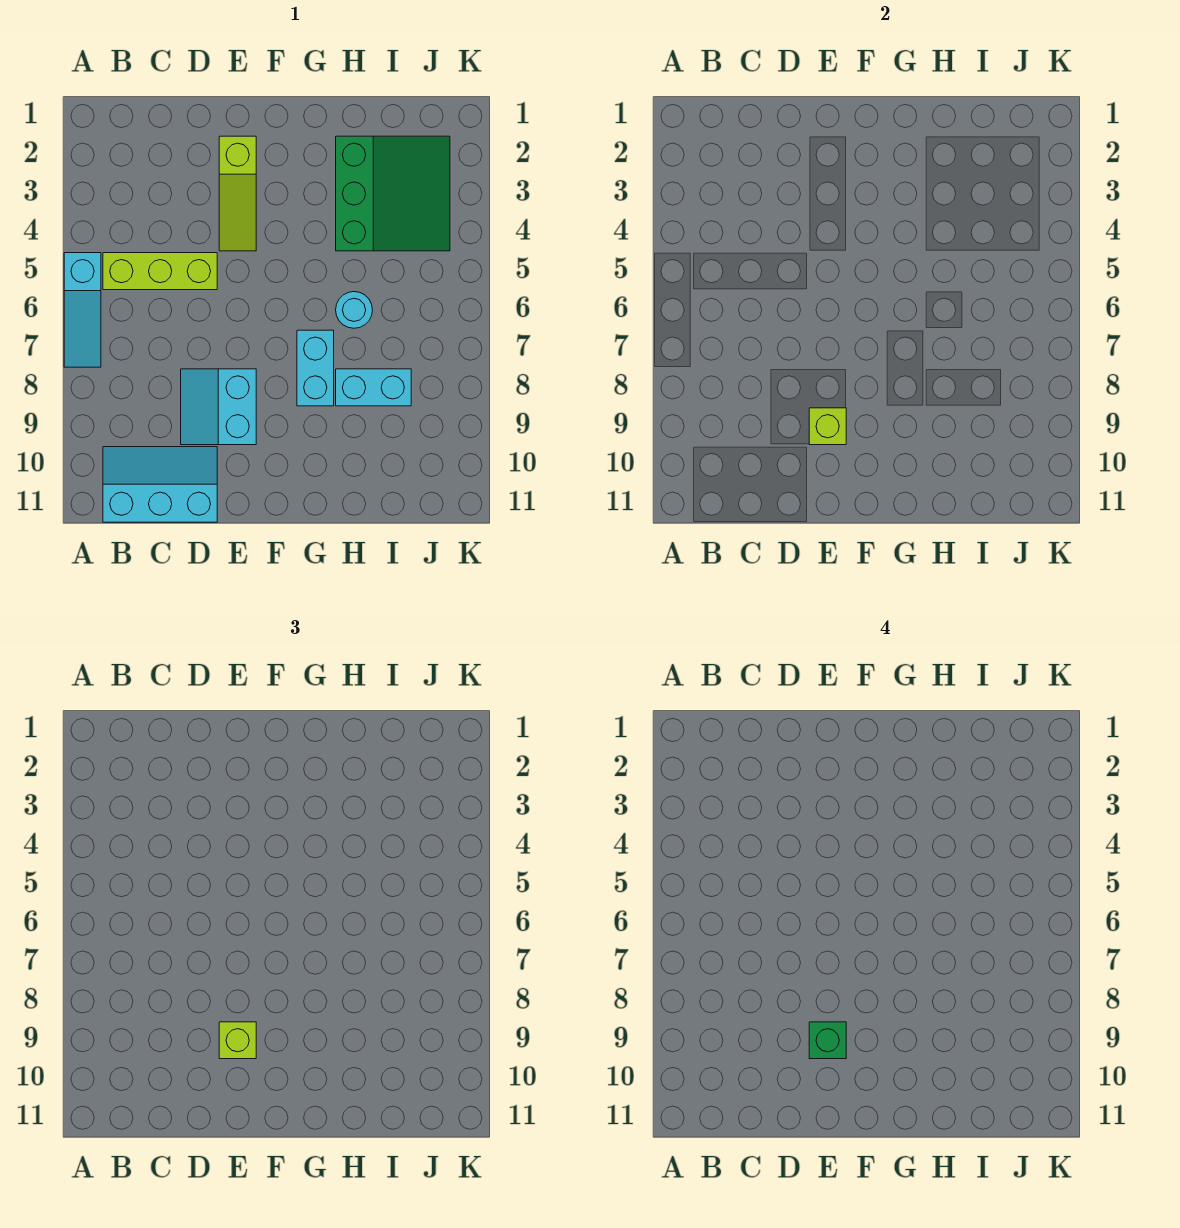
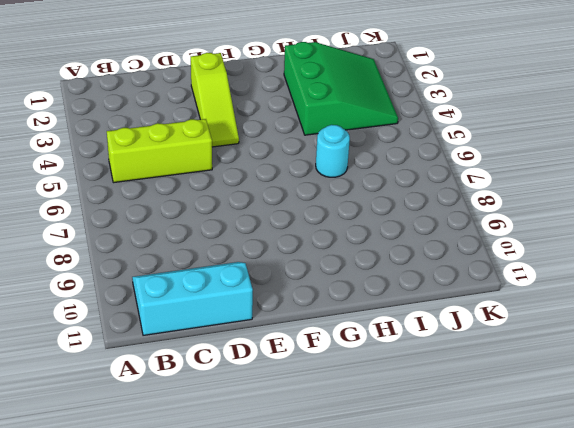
none -> cyan slope A5:A7 level 1 top 5
none -> cyan slope D8:E9 level 1 top E
none -> cyan brick G7:G8 level 1

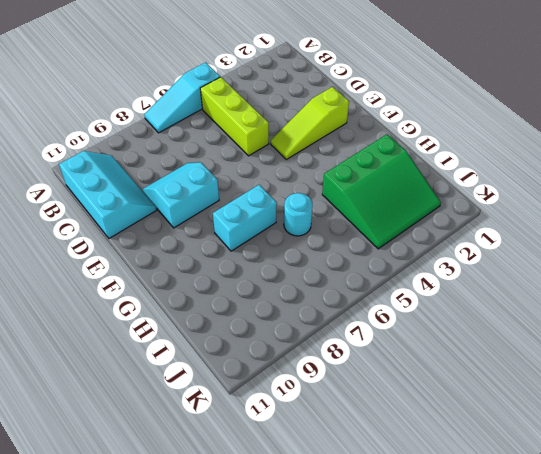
none -> cyan brick H8:I8 level 1
none -> lime brick E9 level 2
none -> lime brick E9 level 3

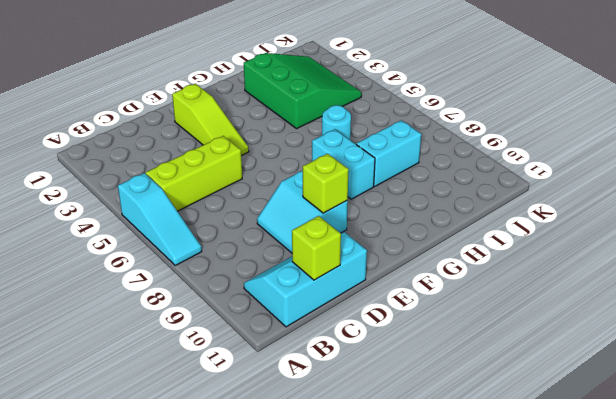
lime brick C11 level 2 -> lime brick E9 level 3
none -> green brick E9 level 4

